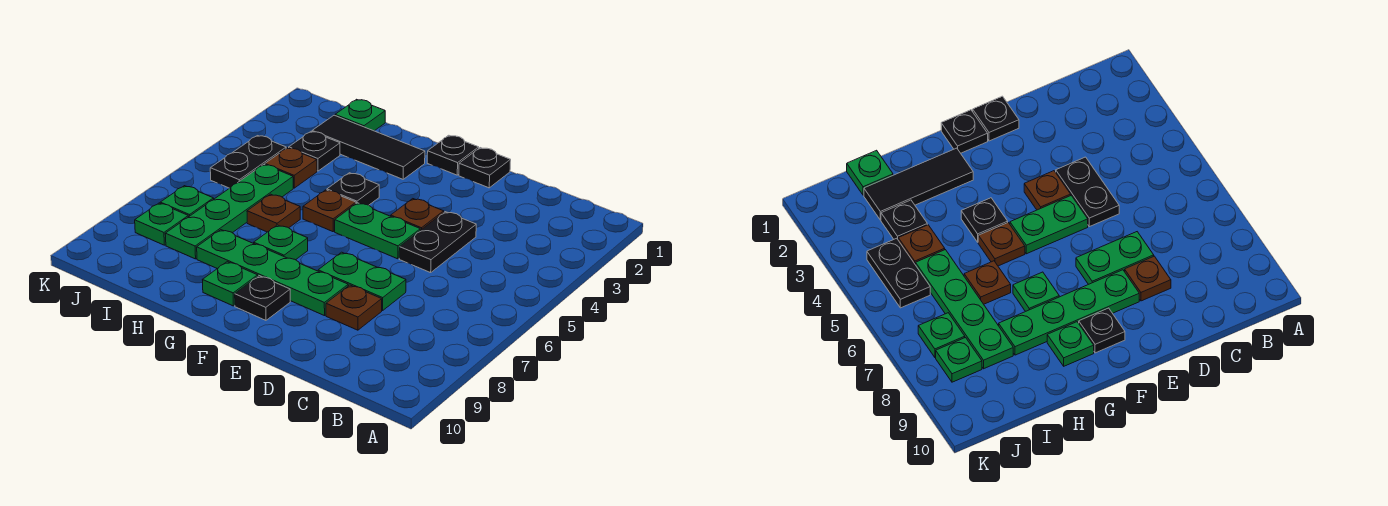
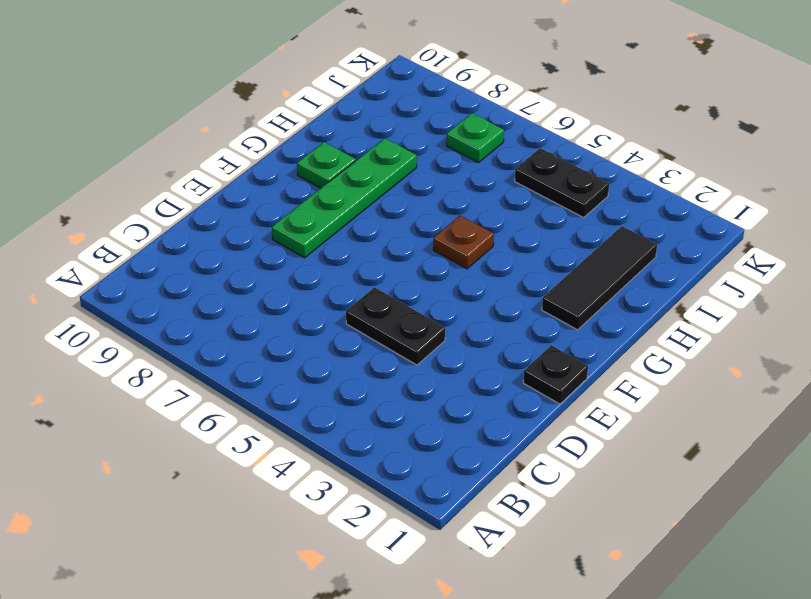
none -> green plate D7:E7 level 1
none -> brown plate D8 level 1
none -> brown plate E4 level 1

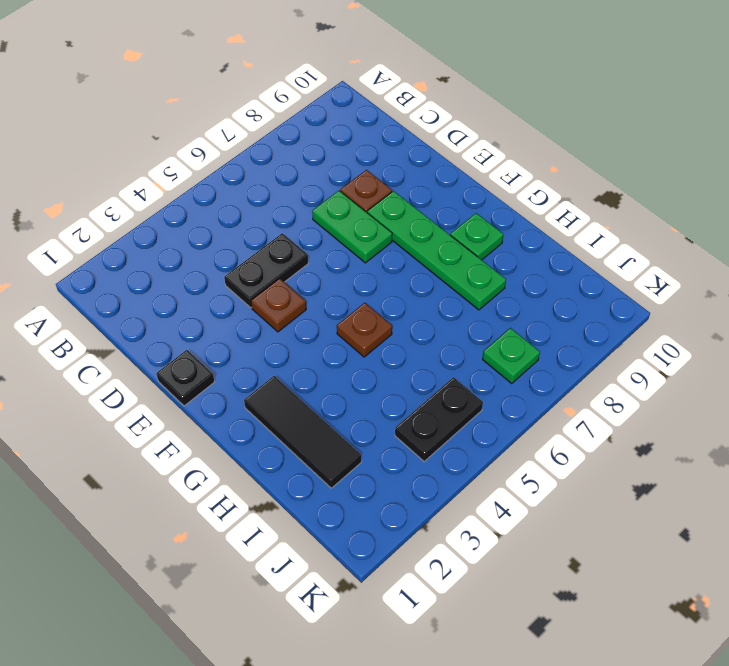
none -> green plate E5:F5 level 1
none -> black plate F1 level 1
none -> black plate F9 level 1

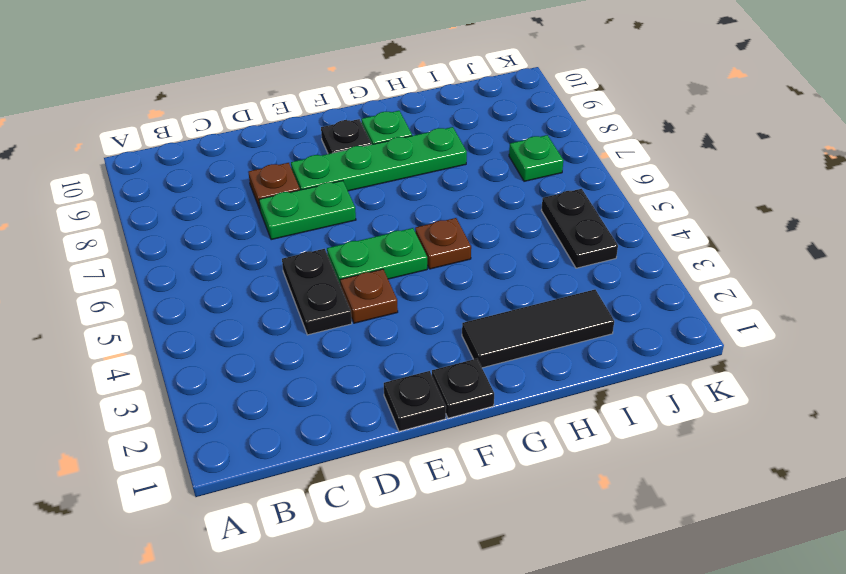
none -> black plate G4 level 1
none -> green plate G7 level 1
none -> brown plate H6 level 1

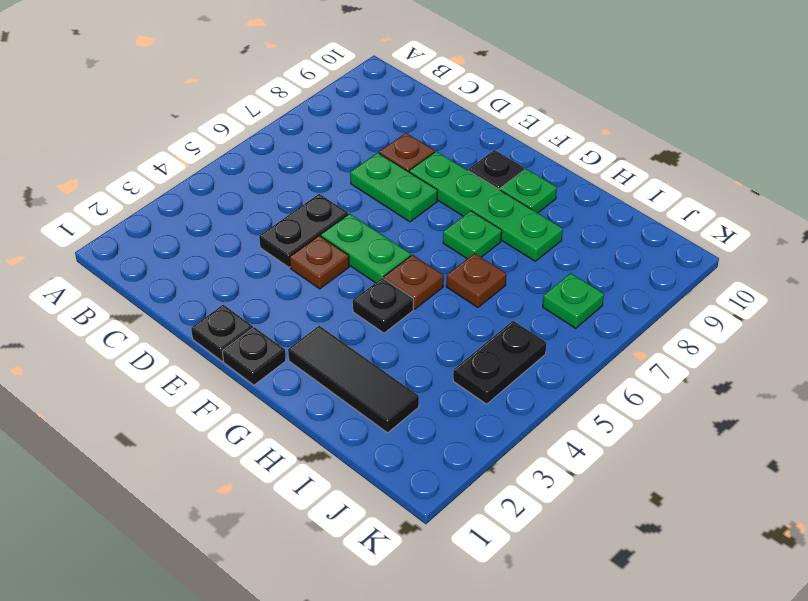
none -> green plate I1 level 1
none -> black plate I3 level 1
none -> brown plate I4 level 1

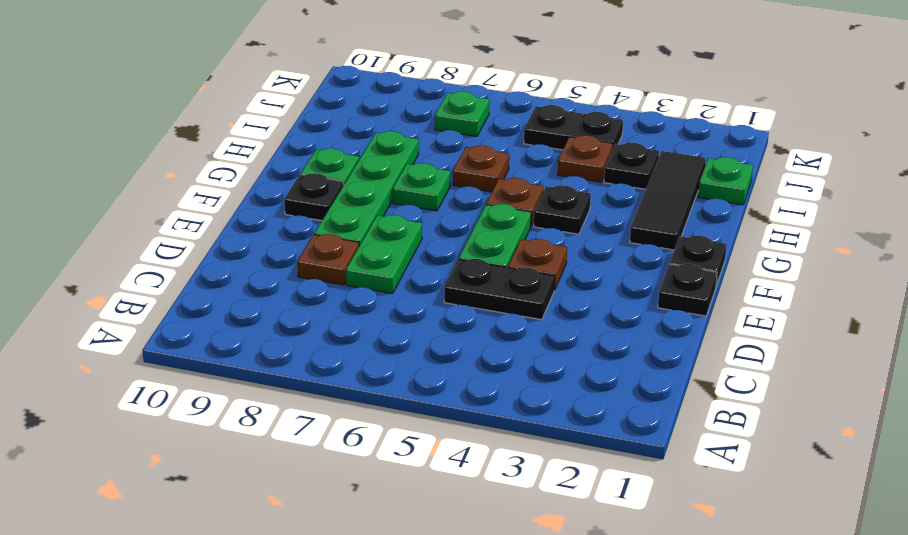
none -> green plate I5:I8 level 1
none -> green plate J8 level 1

